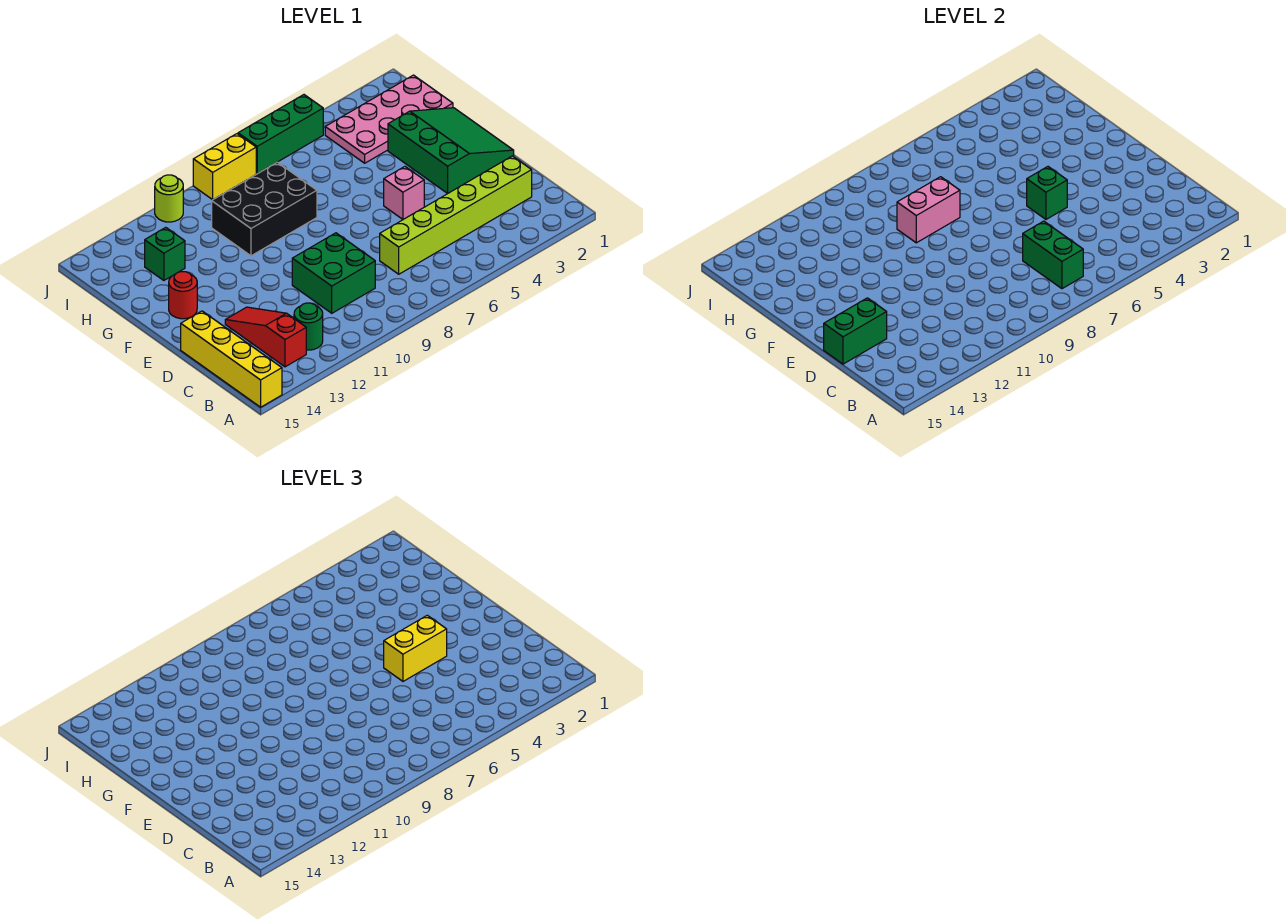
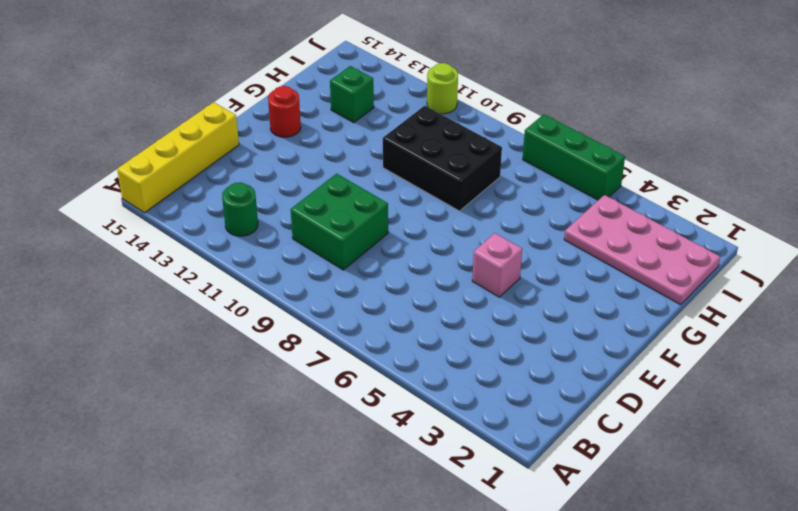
none -> red slope B13:D13 level 1 top B
none -> lime brick C2:C7 level 1
none -> green slope E1:G3 level 1 top 3

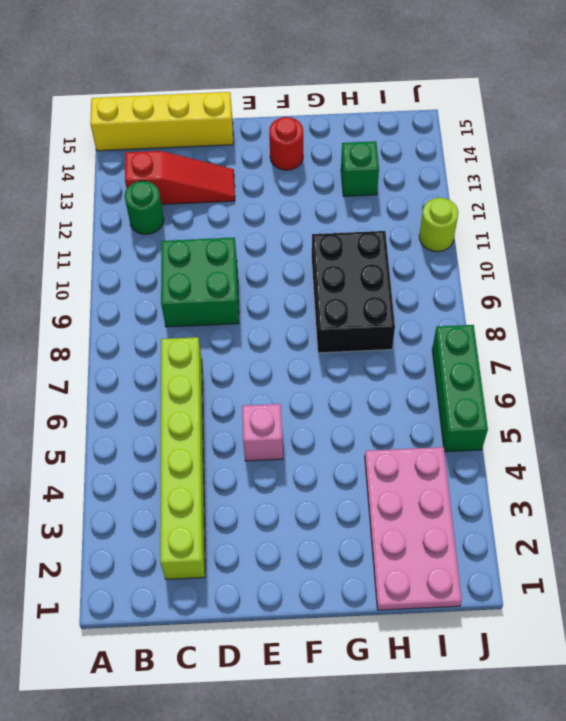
none -> green slope E1:G3 level 1 top 3
none -> yellow brick J8:J9 level 1
none -> green brick B7:C7 level 2

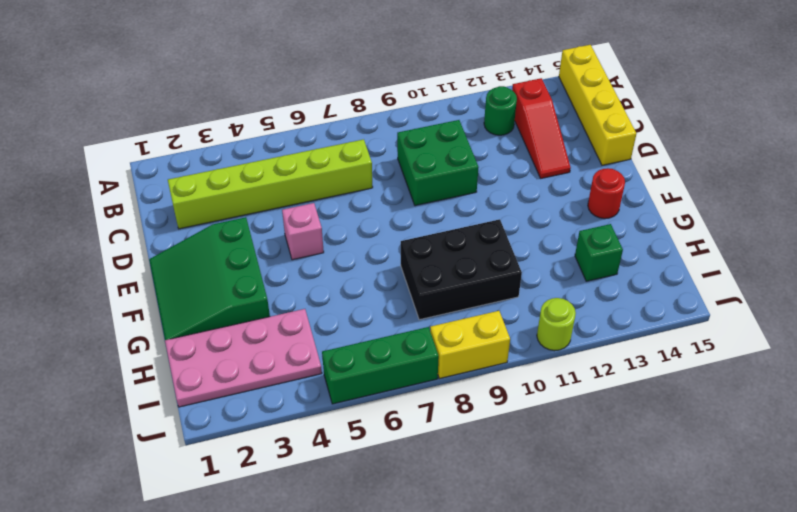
none -> green brick B7:C7 level 2
none -> green brick D14:D15 level 2
none -> green brick E5 level 2

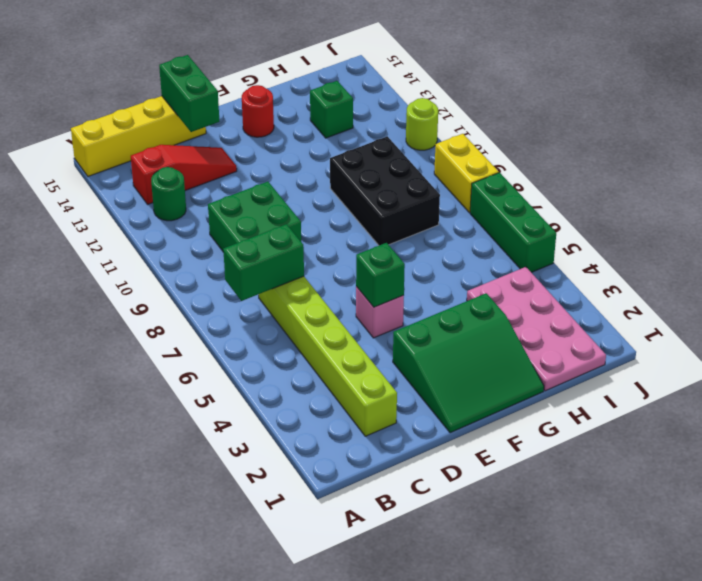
none -> pink brick G8:G9 level 2
none -> yellow brick E4:E5 level 3

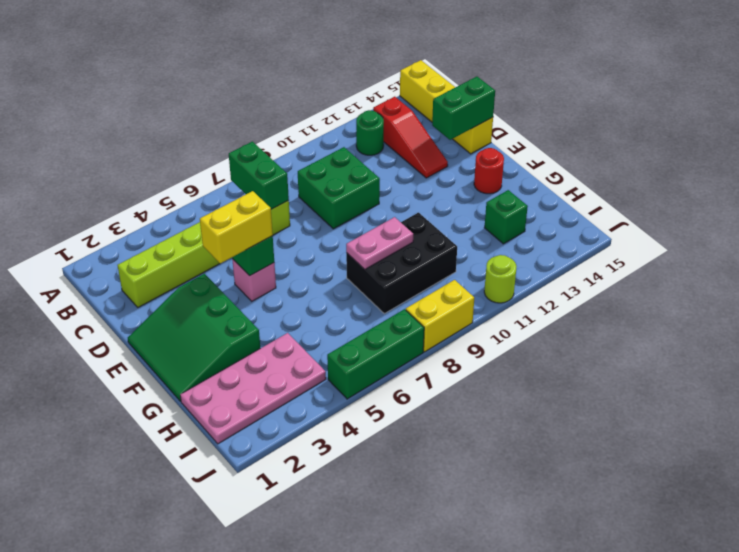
pink plate G8:G9 level 2 -> pink brick G8:G9 level 2

